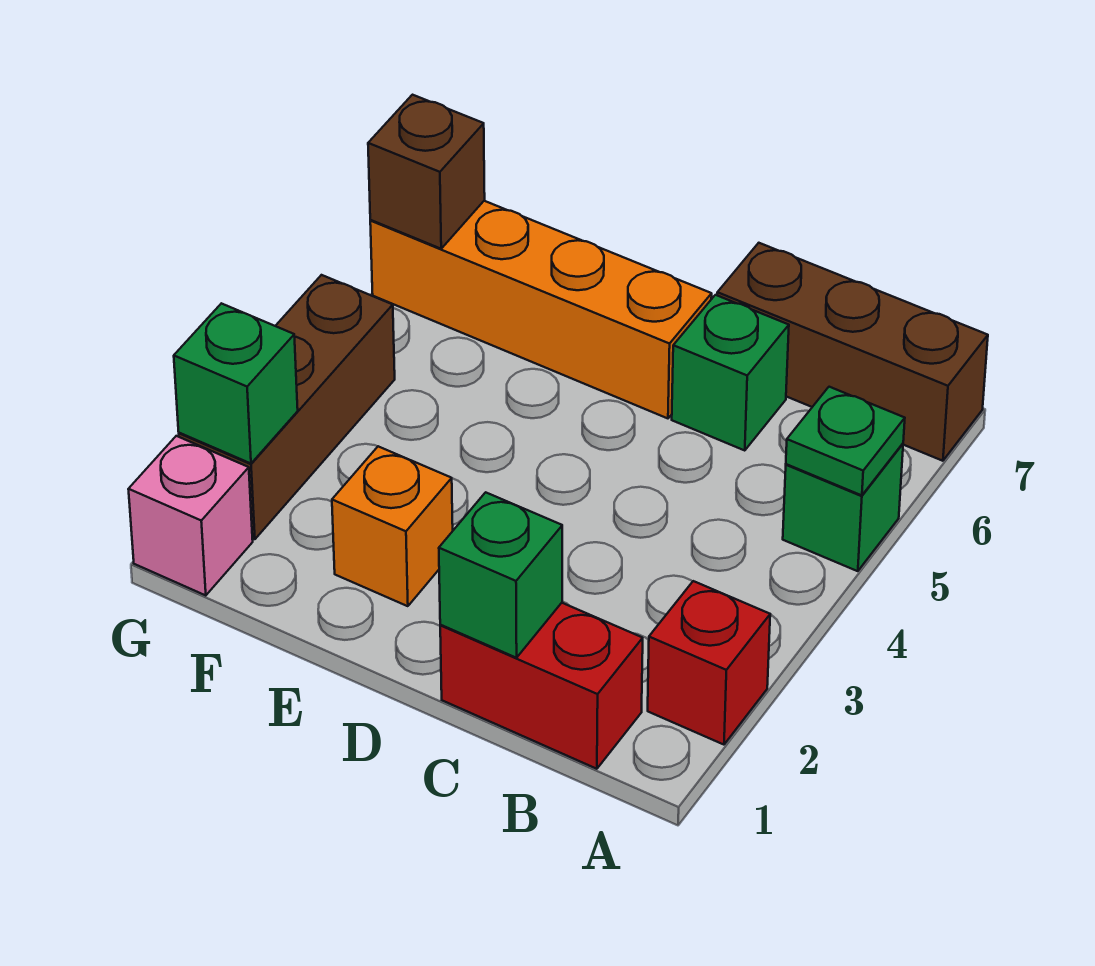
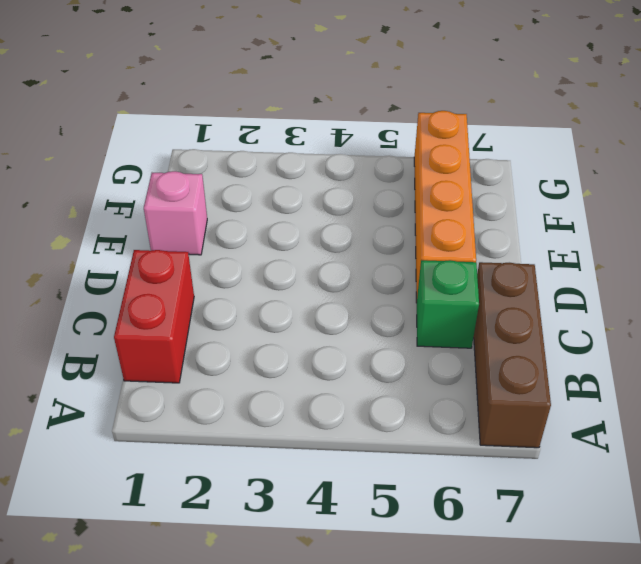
pink brick E1 level 1 -> pink brick G1 level 1
none -> red brick A2 level 1
none -> green brick A5 level 1
none -> orange brick E2 level 1

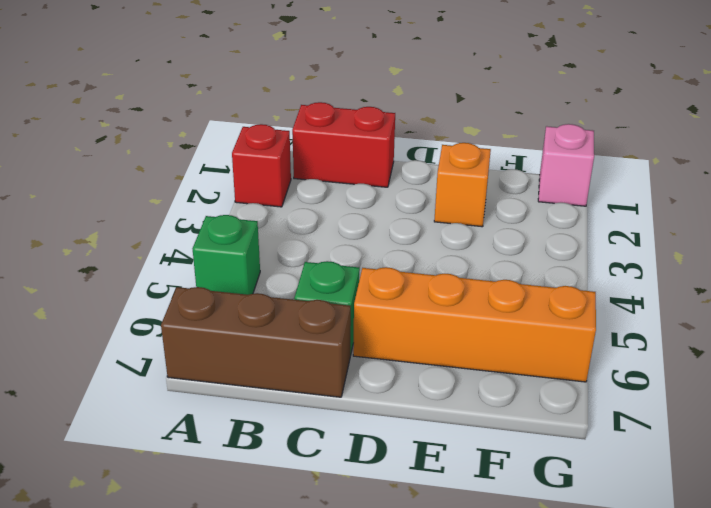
none -> brown brick G2:G4 level 1
none -> green plate A5 level 2
none -> green brick C1 level 2

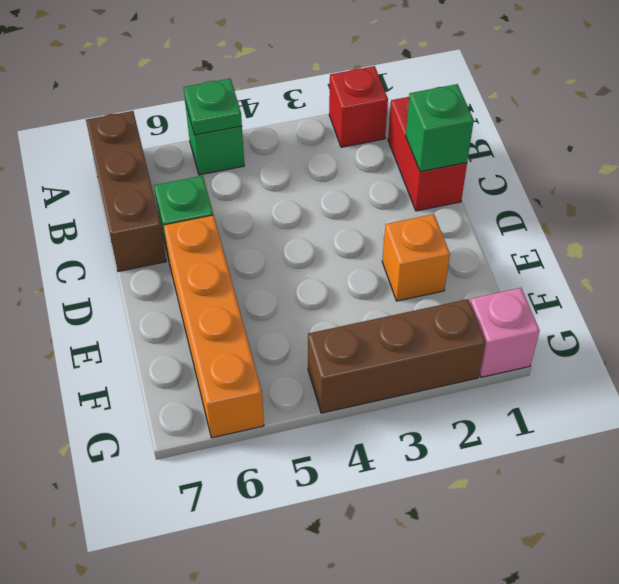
none -> green brick G2 level 2
none -> brown brick G6 level 2

